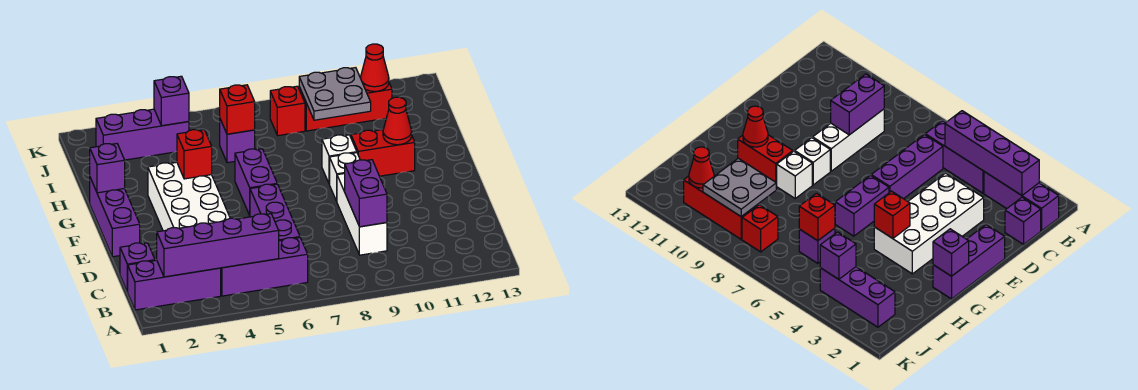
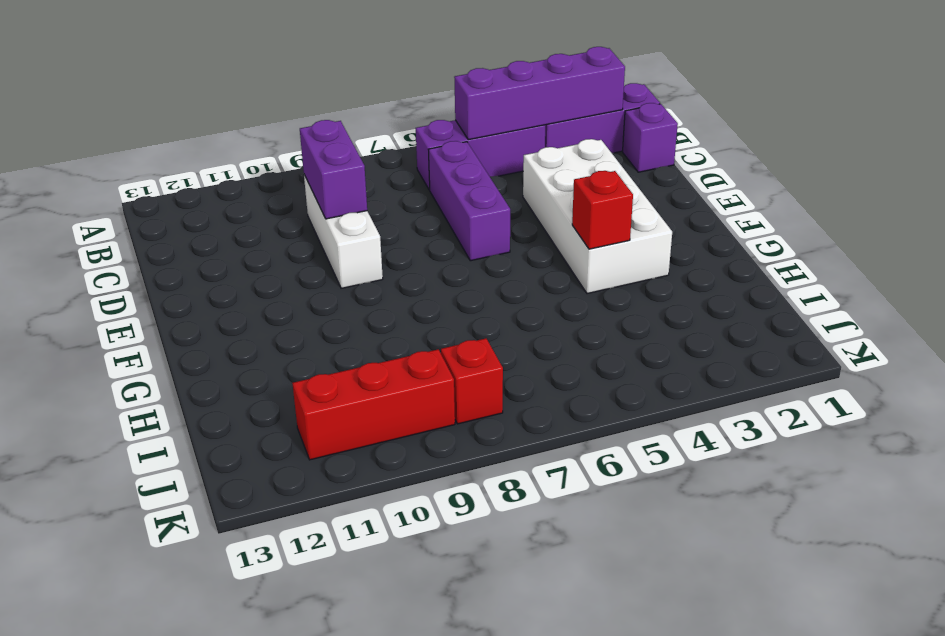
none -> purple brick E1:G1 level 1
none -> purple brick F6:G6 level 1
none -> white brick F9 level 1

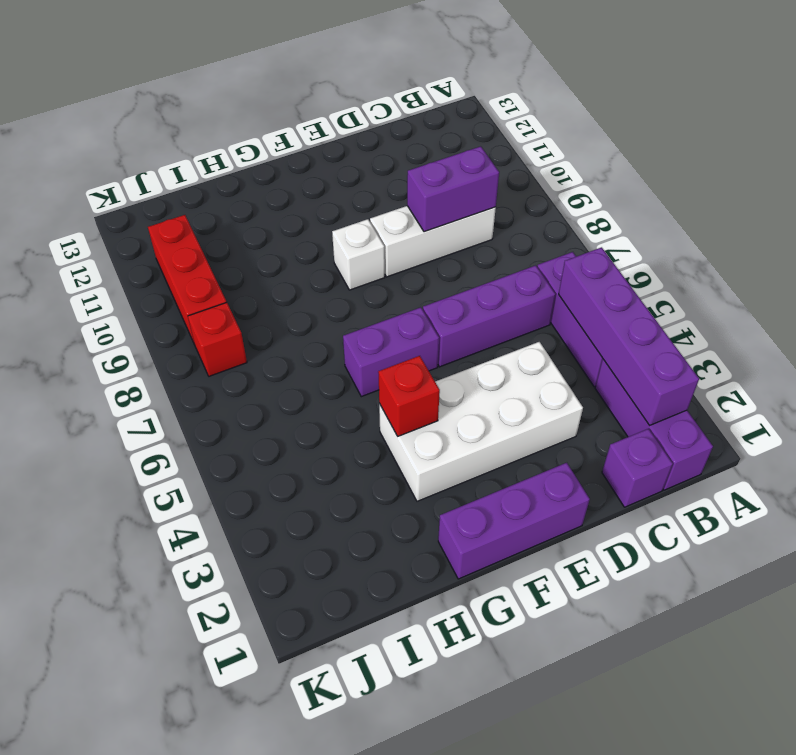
none -> white brick G9 level 1
none -> red brick G10:G11 level 1
none -> purple brick I6 level 1

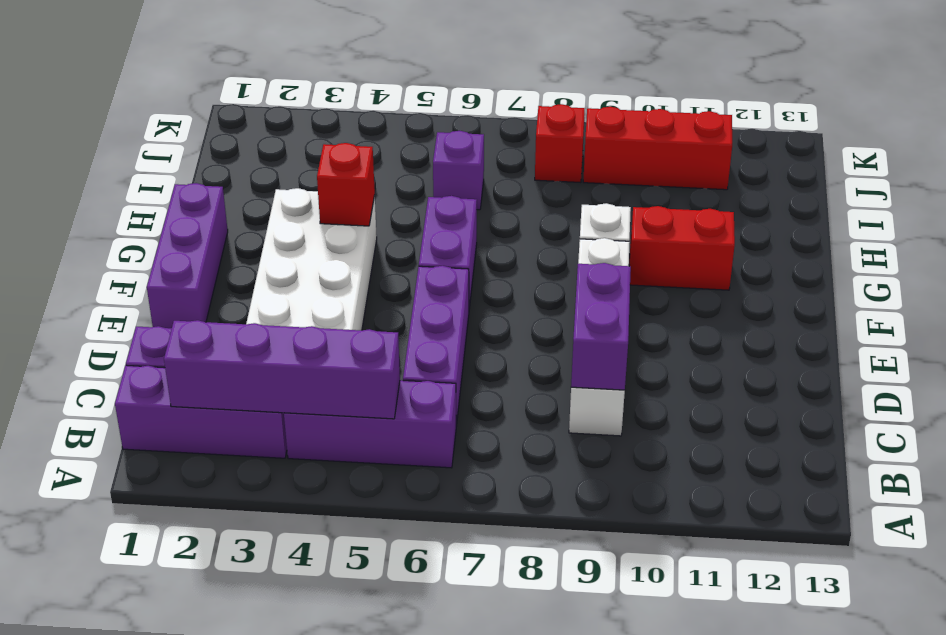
none -> purple brick J2:J4 level 1
none -> purple brick G1 level 2
none -> red cone G11 level 2

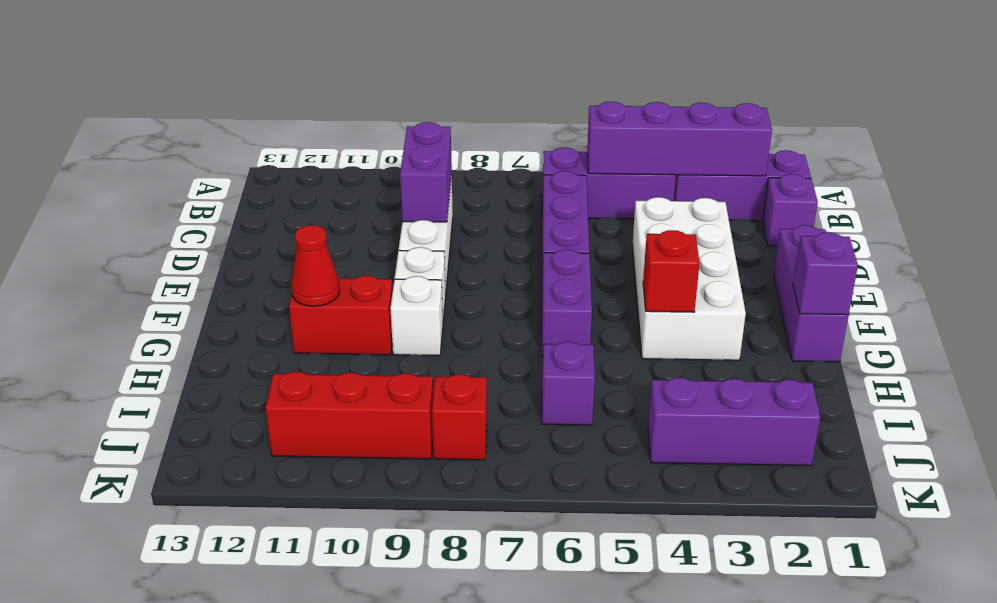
none -> red brick I6 level 2
none -> grey plate I9:J10 level 2
none -> purple brick J4 level 2

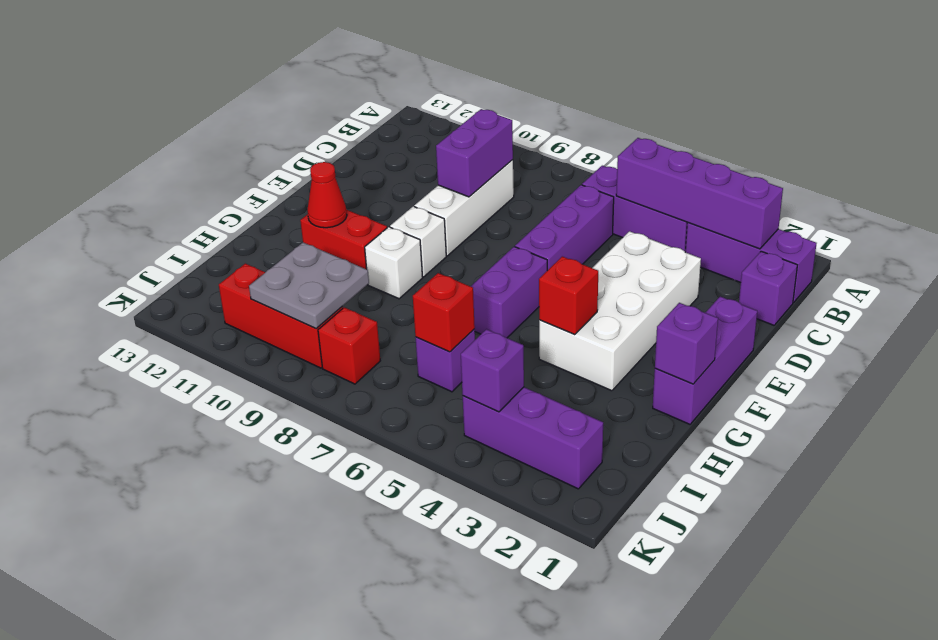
none -> red cone J11 level 2

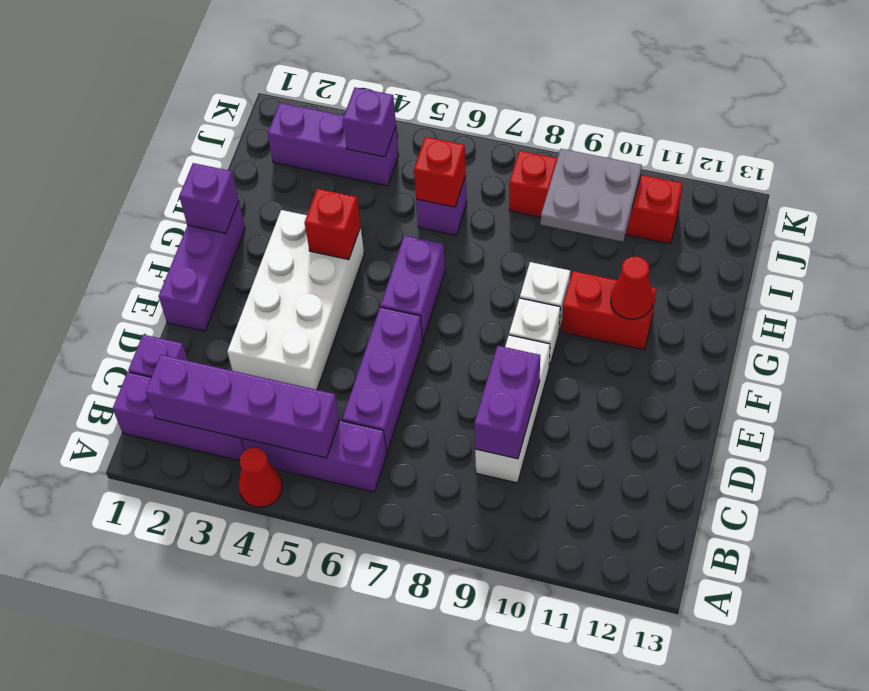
red cone A4 level 1 -> red cone J11 level 2

